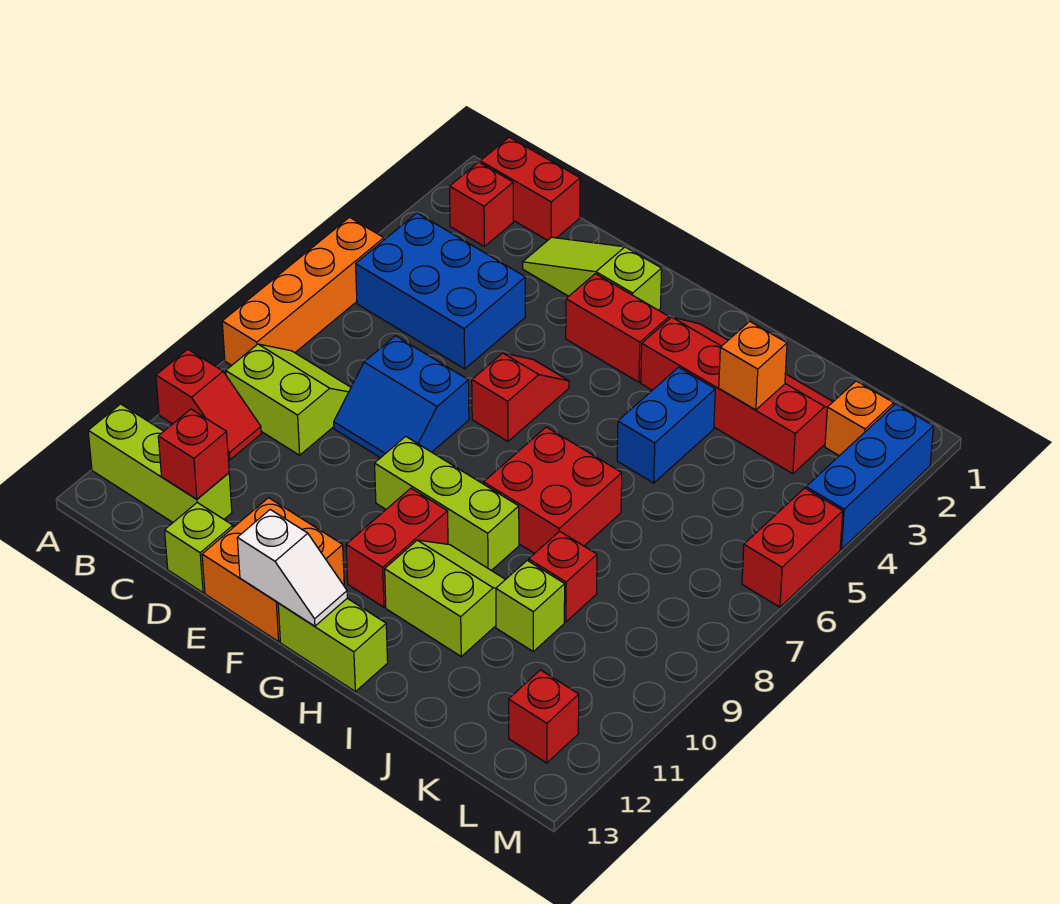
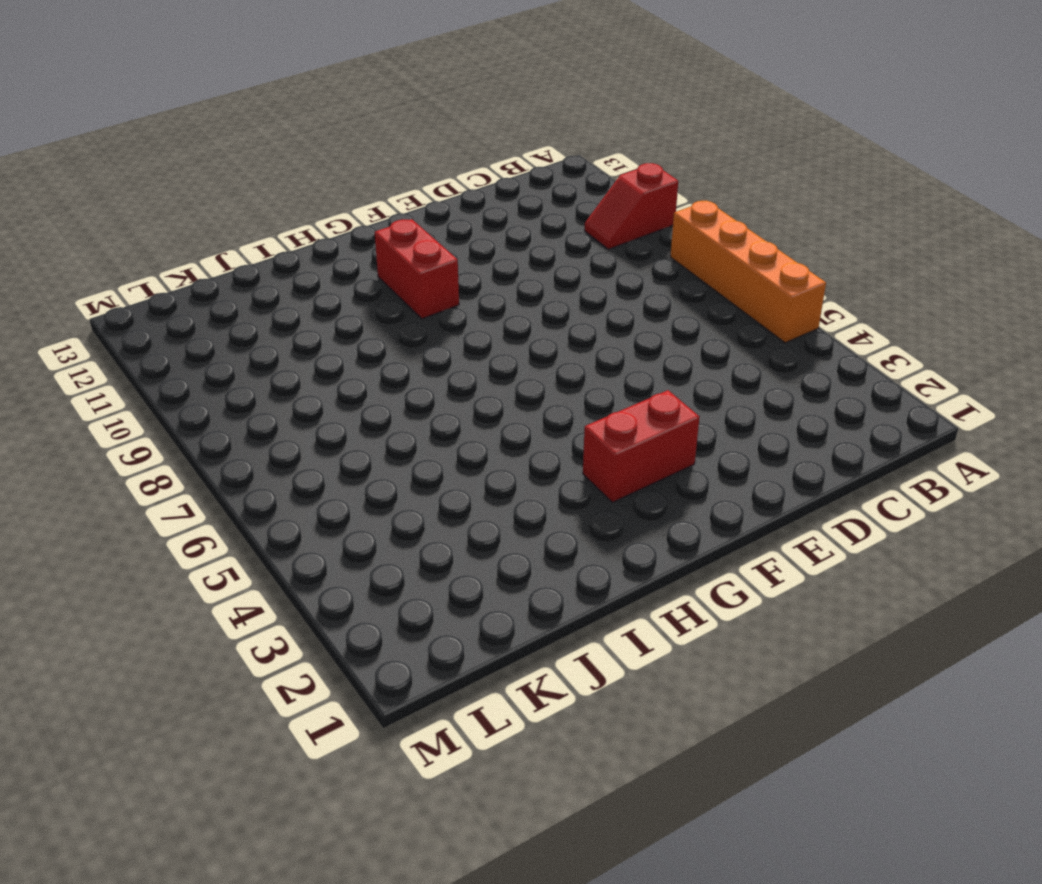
none -> lime brick A12:C12 level 1
none -> red brick B1:C1 level 1
none -> red brick B2 level 1

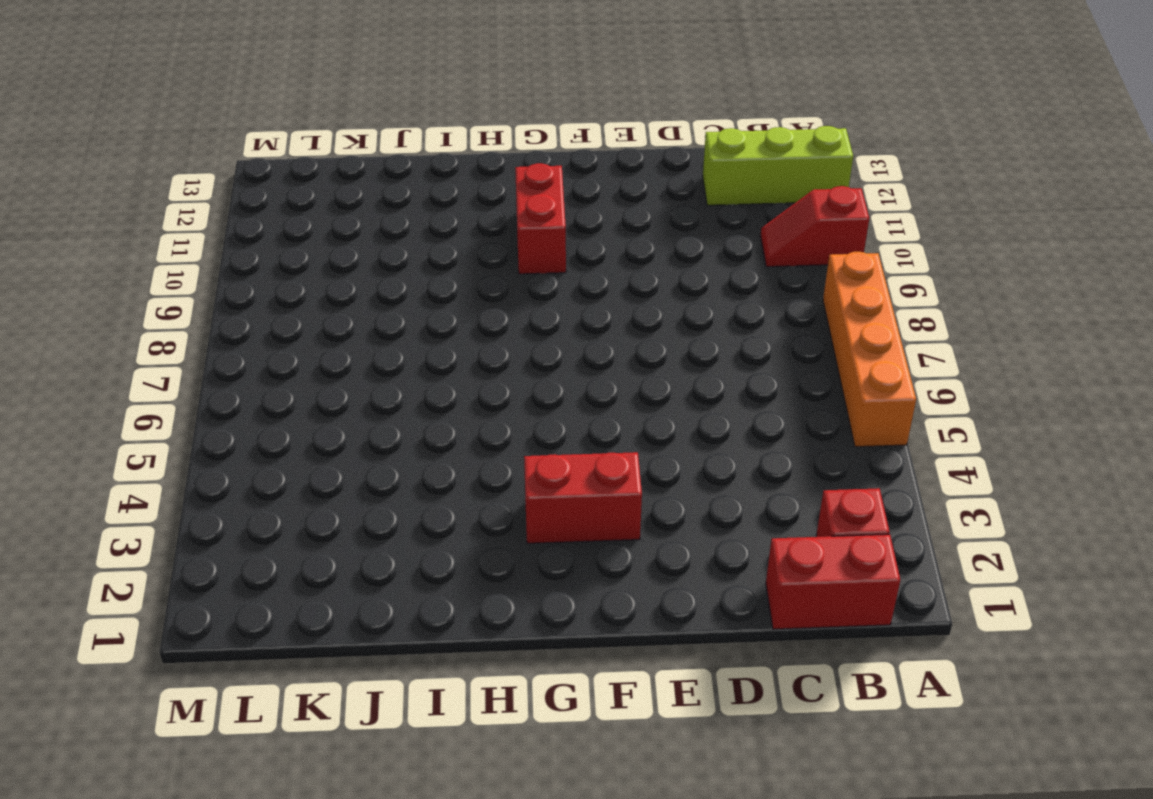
none -> blue brick B4:D5 level 1
none -> lime slope B8:C9 level 1 top 9
none -> lime slope D2:F2 level 1 top F

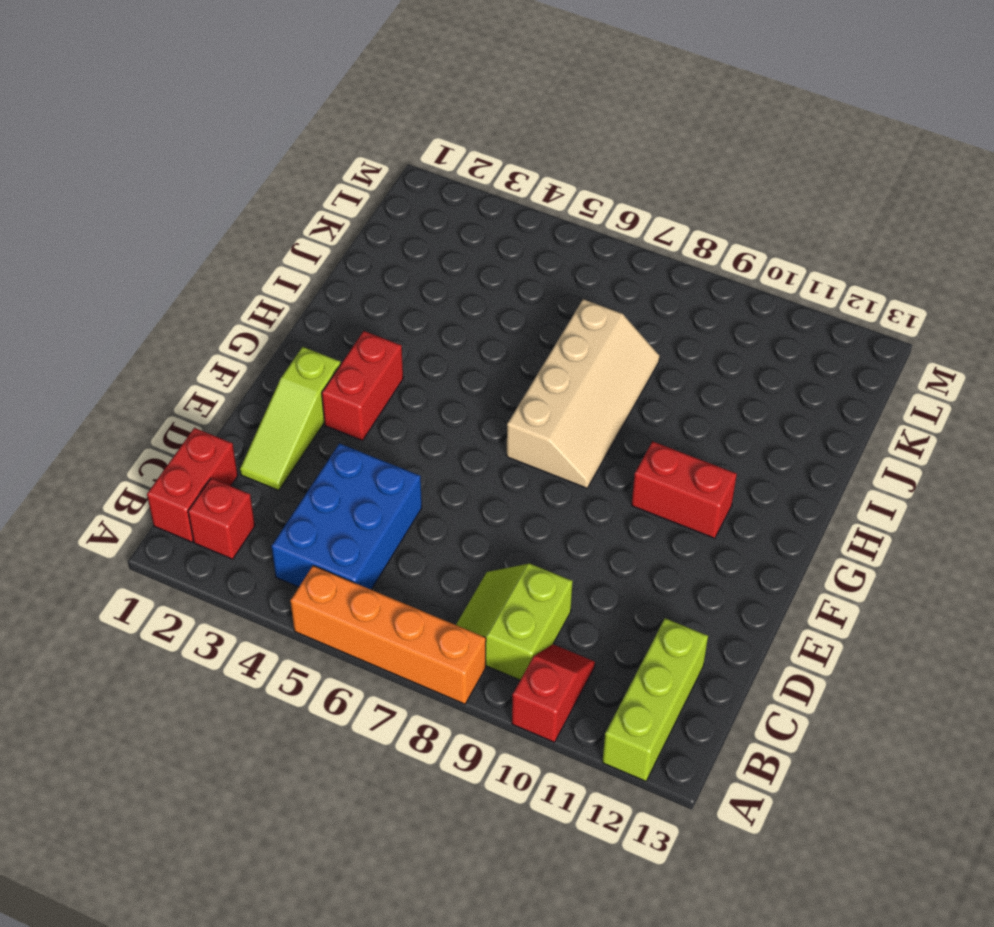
tan slope G7:J8 level 1 top 7 -> red brick H7:I8 level 1
none -> blue slope D7:E8 level 1 top 7
none -> lime brick D13 level 1
none -> orange brick E12:F13 level 1

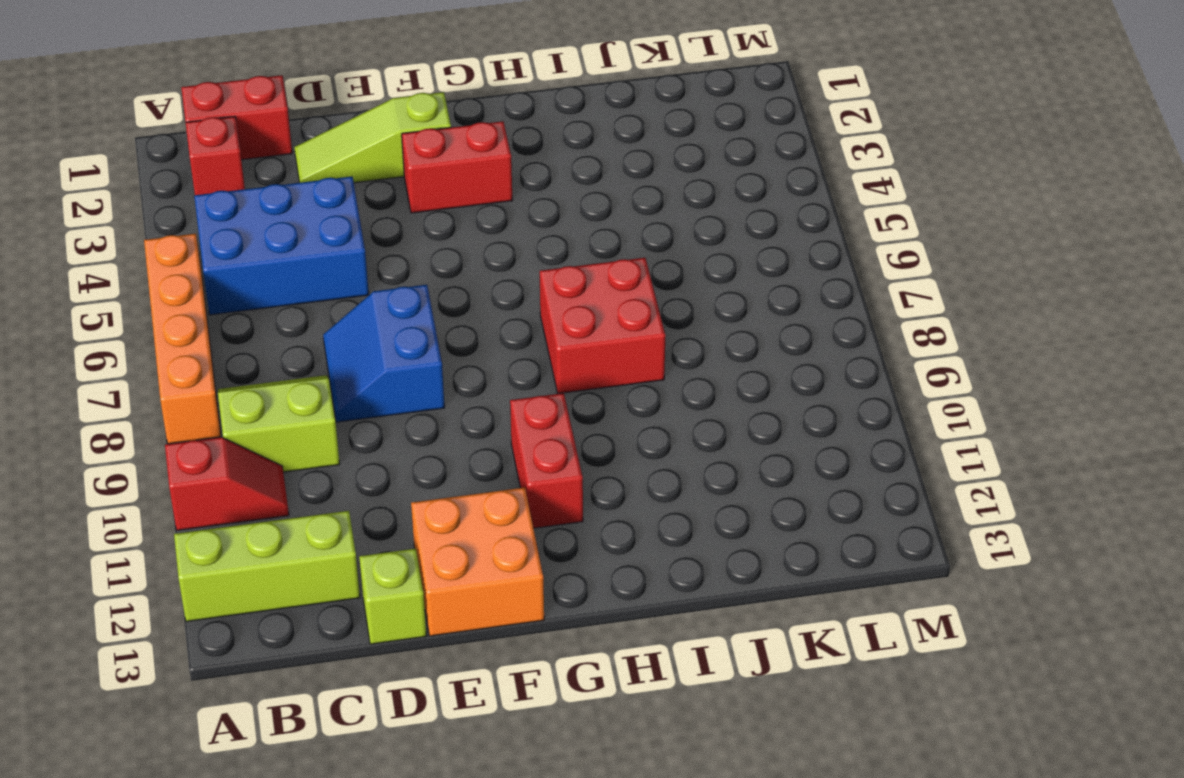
blue slope D7:E8 level 1 top E -> blue slope D7:E8 level 1 top 7
none -> red slope F5:F6 level 1 top 6
none -> lime brick F9:H9 level 1
none -> lime brick G13:H13 level 1

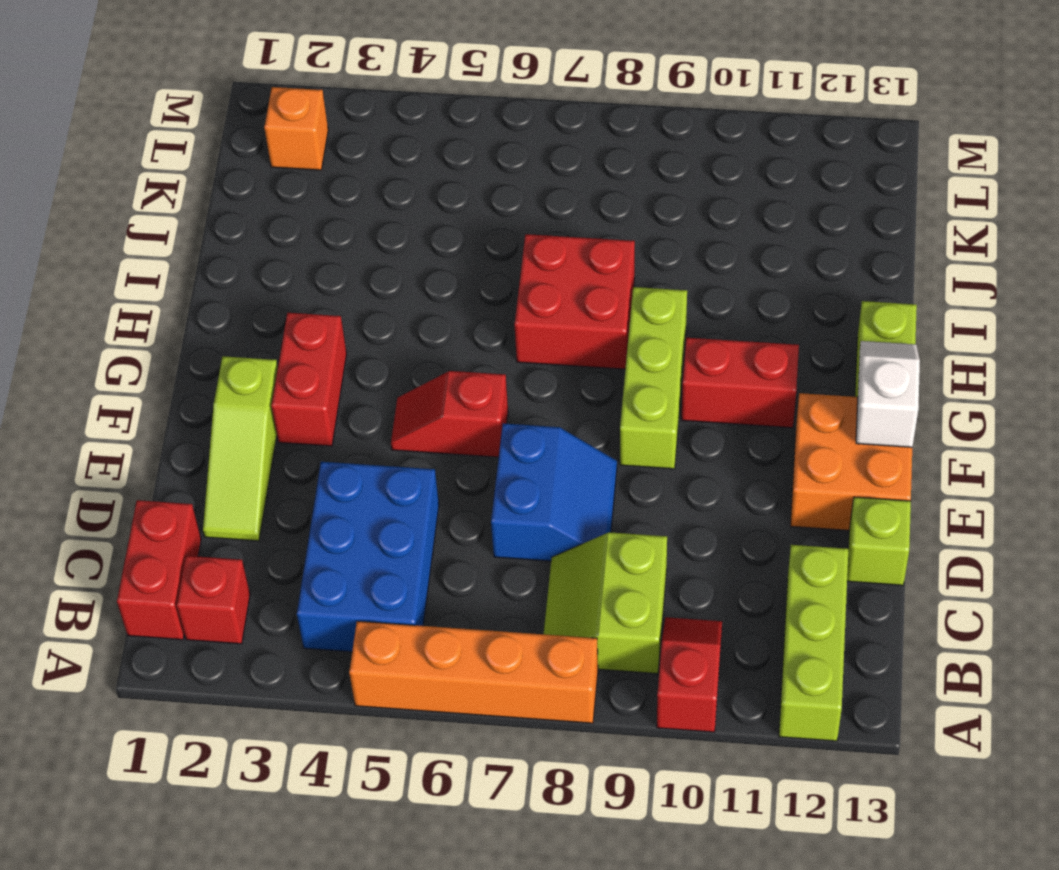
none -> red slope H2:K3 level 1 top 3
none -> lime slope H10:I11 level 1 top 11
none -> blue brick I4:I5 level 1

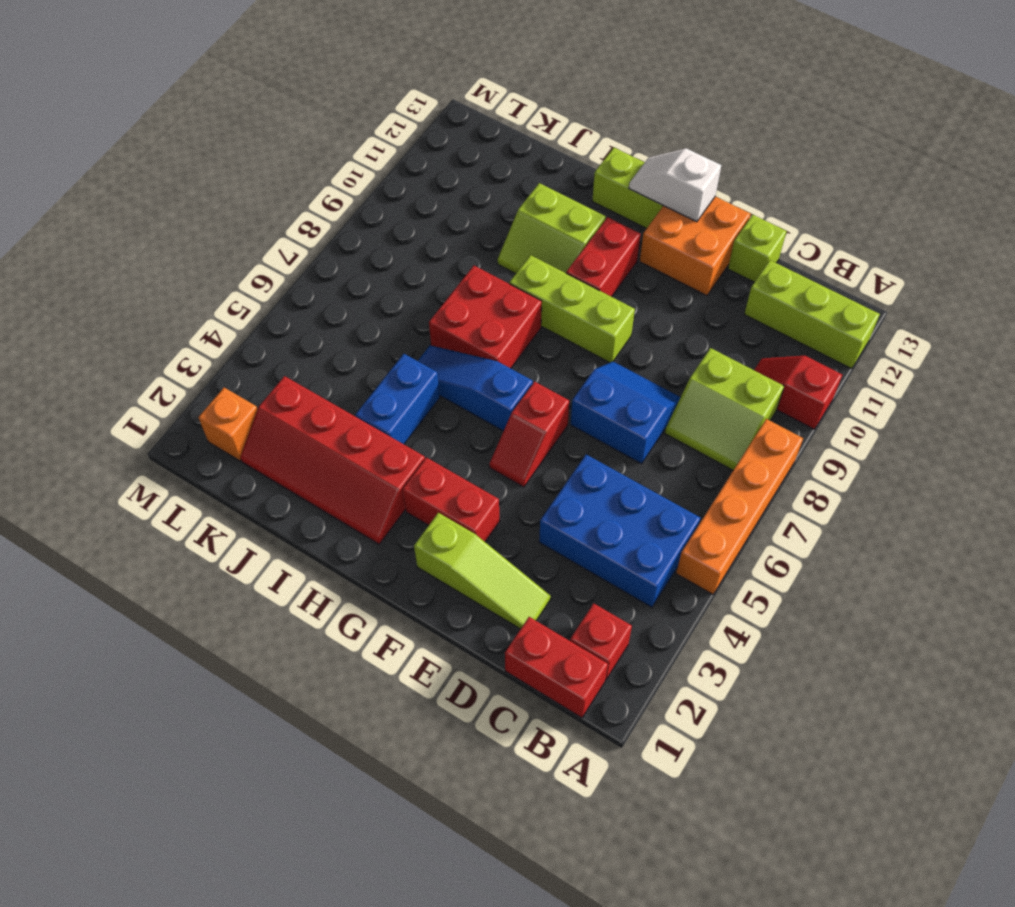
blue slope G6:I6 level 1 top G -> none
none -> red brick J9 level 1
none -> lime brick J10 level 1
none -> red brick L12 level 1

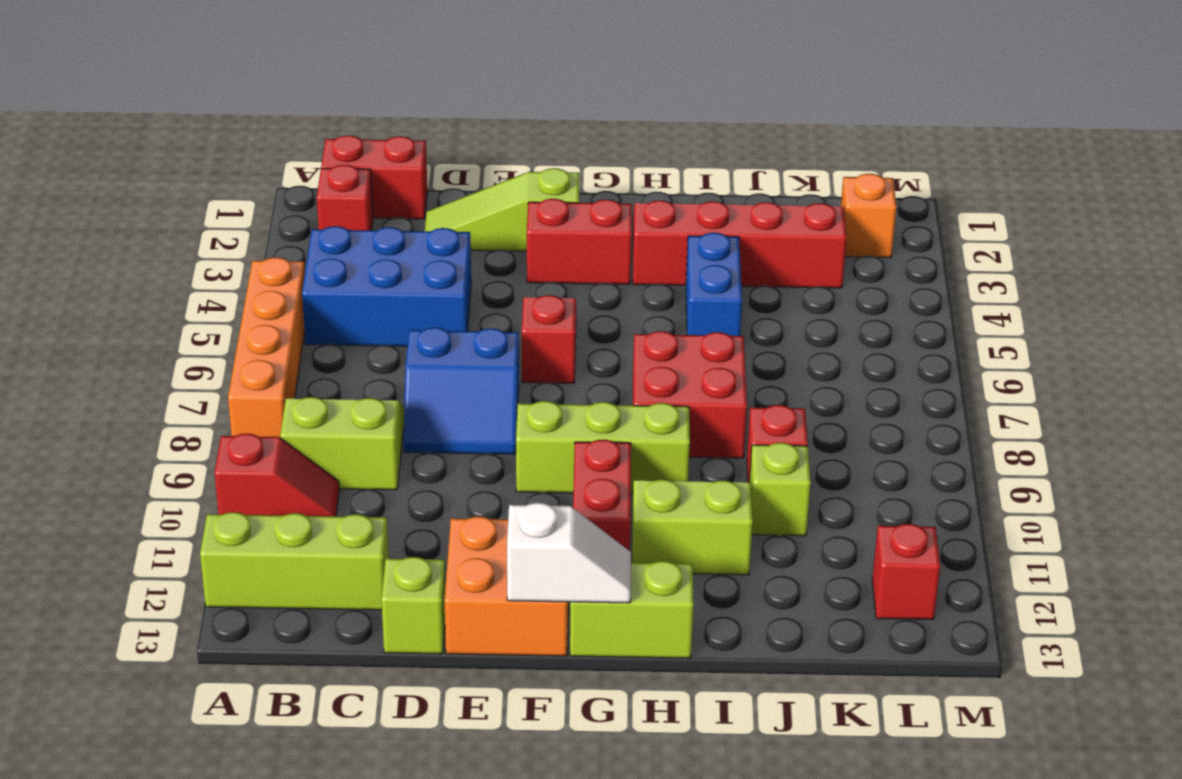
none -> blue brick M2:M4 level 1
none -> red brick M5:M6 level 1
none -> red brick C12 level 2

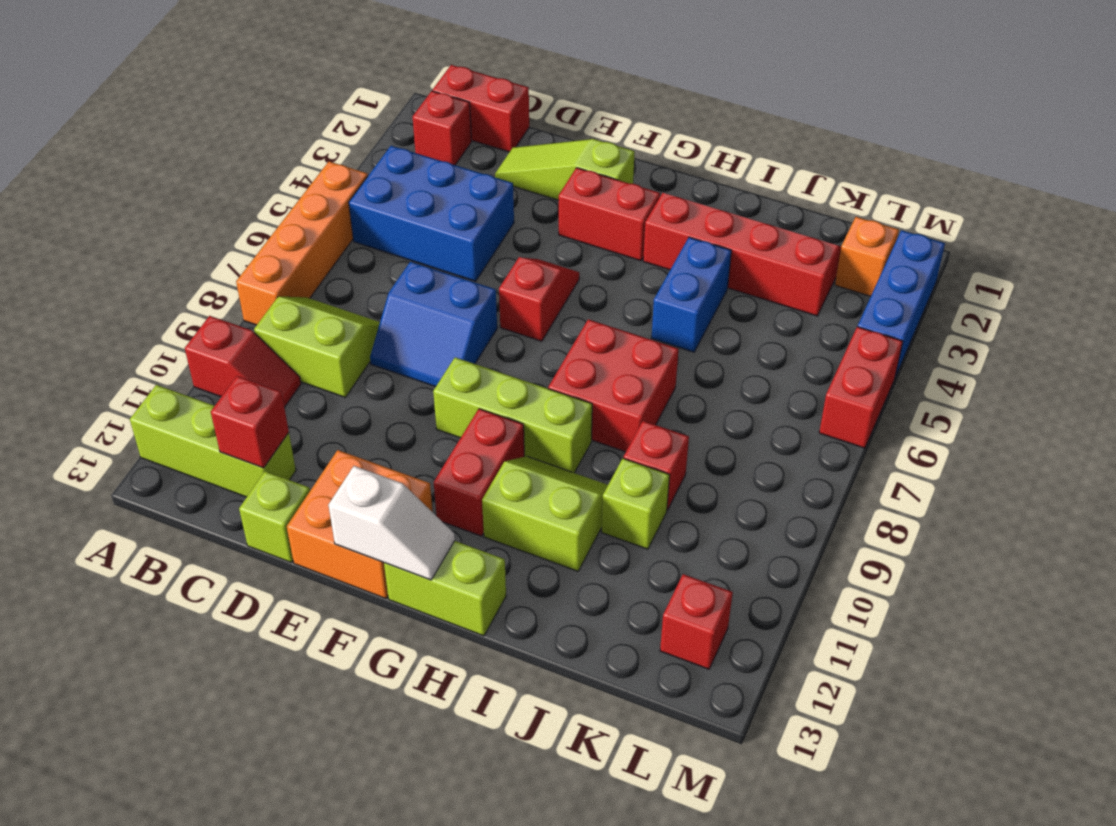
none -> orange brick J3 level 2

